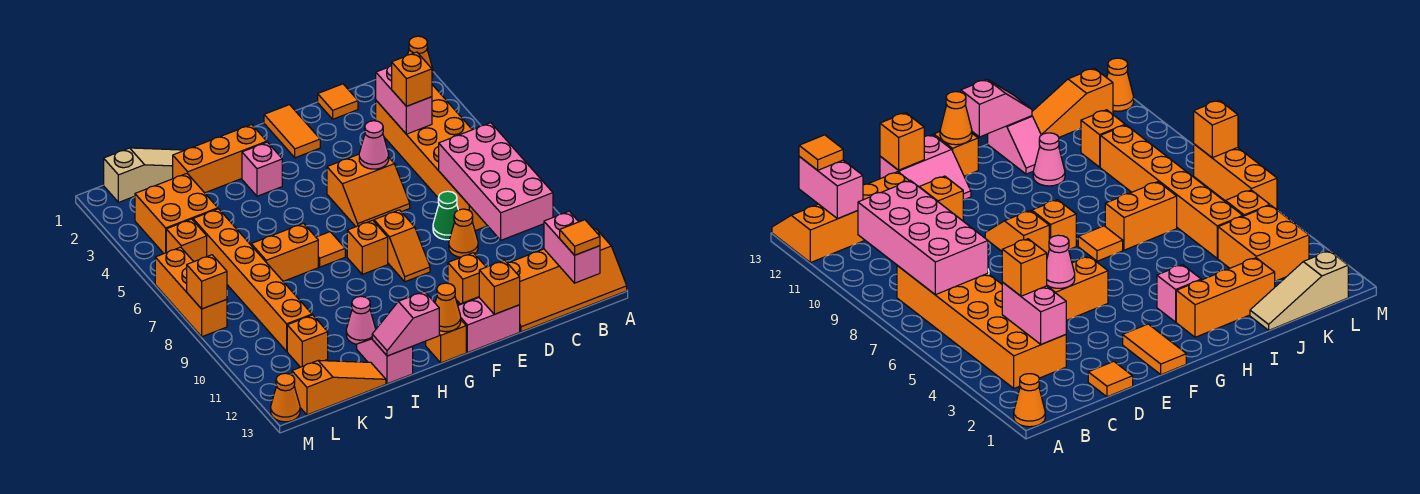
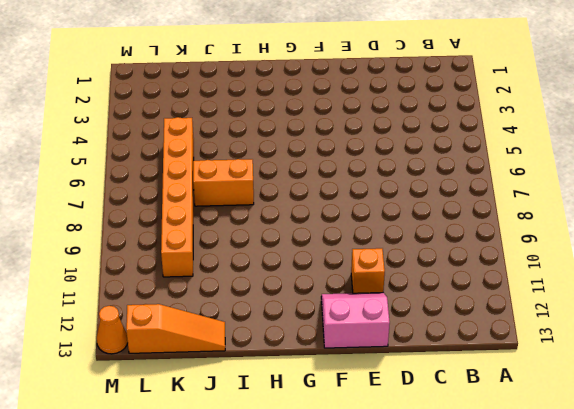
none -> orange cone A1 level 1
none -> orange slope A12:D13 level 1 top 12
none -> orange brick B3:C8 level 1
none -> orange tile D1 level 1

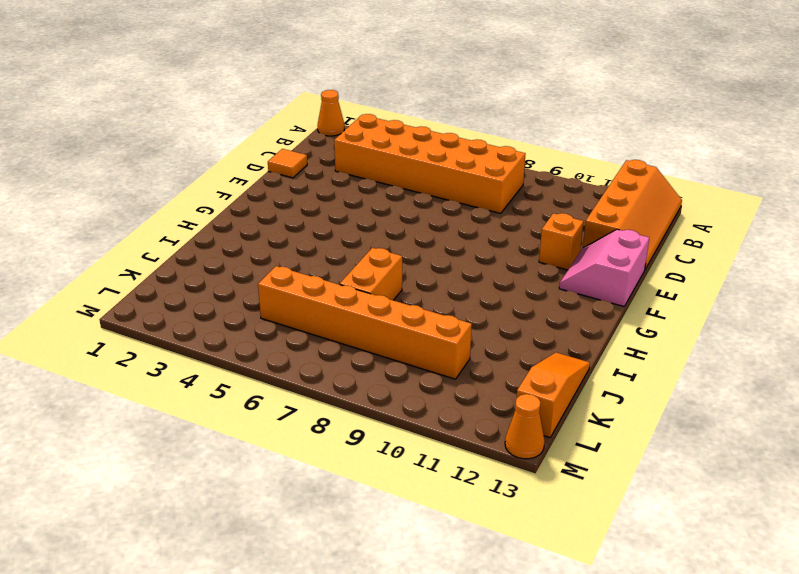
none -> green cone D8 level 1
none -> orange cone D9 level 1
none -> orange slope E5:F6 level 1 top 5
none -> orange tile F1:F2 level 1

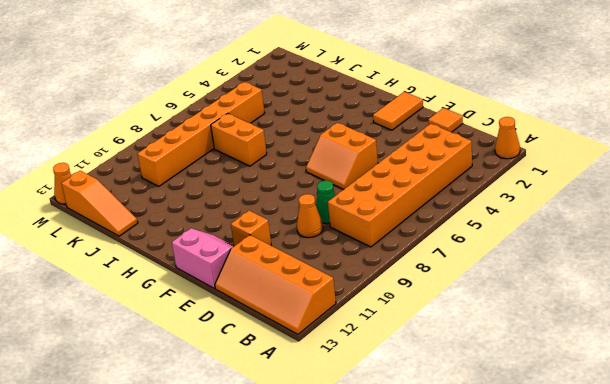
none -> orange slope F8:F9 level 1 top 8
none -> orange brick G8 level 1
none -> orange brick G13 level 1
none -> orange brick H2:J2 level 1

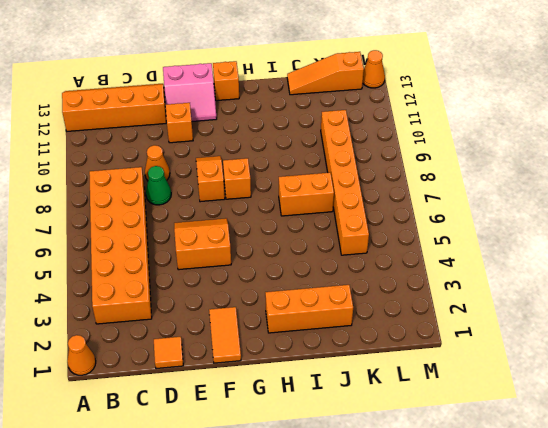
none -> pink brick H3 level 1
none -> orange tile H7 level 1
none -> pink cone I11 level 1
none -> pink slope I12:I13 level 1 top 13

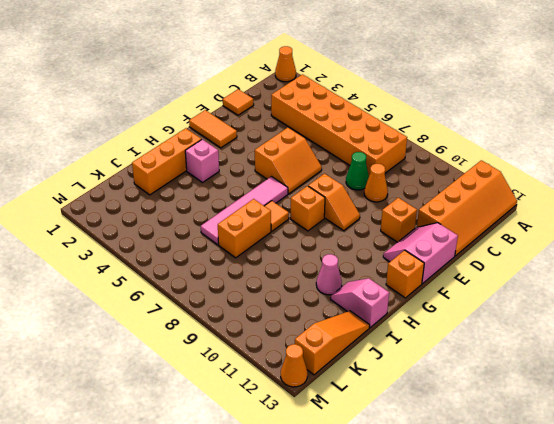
pink tile G6:J6 level 1 -> none
none -> tan slope J1:L1 level 1 top L
none -> orange brick K3:L4 level 1
none -> orange brick K5:K10 level 1
none -> orange brick K11 level 1

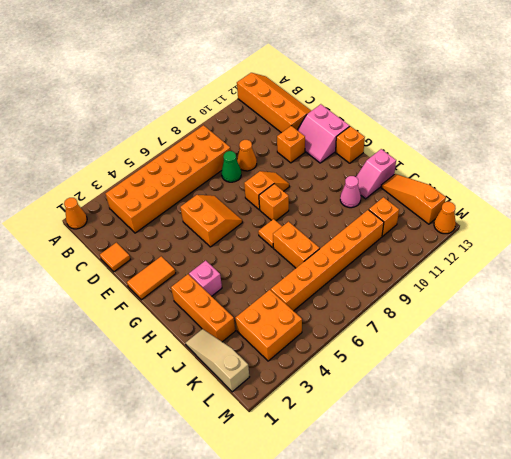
none -> orange brick L5 level 1
none -> orange brick M6:M8 level 1
none -> pink brick B7:C10 level 2
none -> pink brick B12:B13 level 2

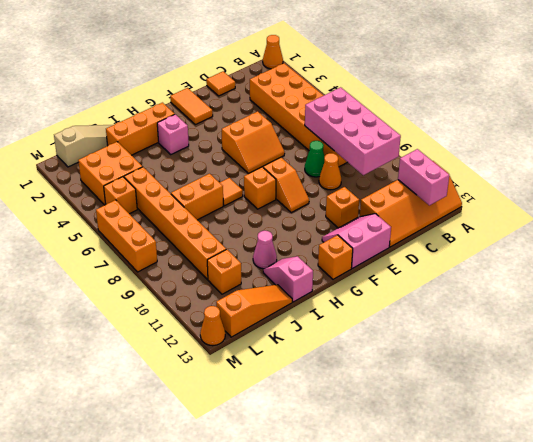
none -> pink brick C3:C4 level 2
none -> pink cone E5 level 2
none -> orange brick E13 level 2
none -> orange cone G13 level 2

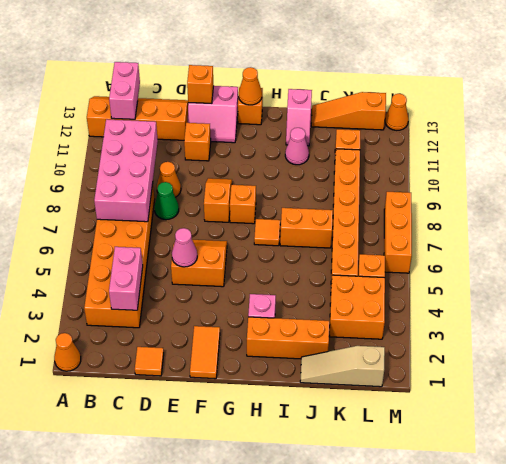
none -> pink slope H13:I13 level 2 top H
none -> orange brick M8 level 2
none -> orange tile B13 level 3
none -> orange brick C4 level 3

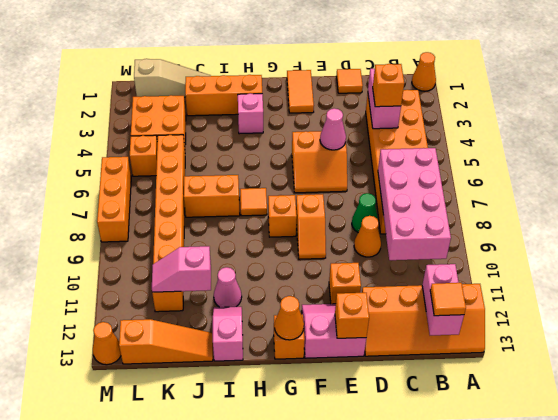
pink slope J11:K11 level 2 top J -> pink slope H13:I13 level 2 top H
none -> orange brick M8 level 2

